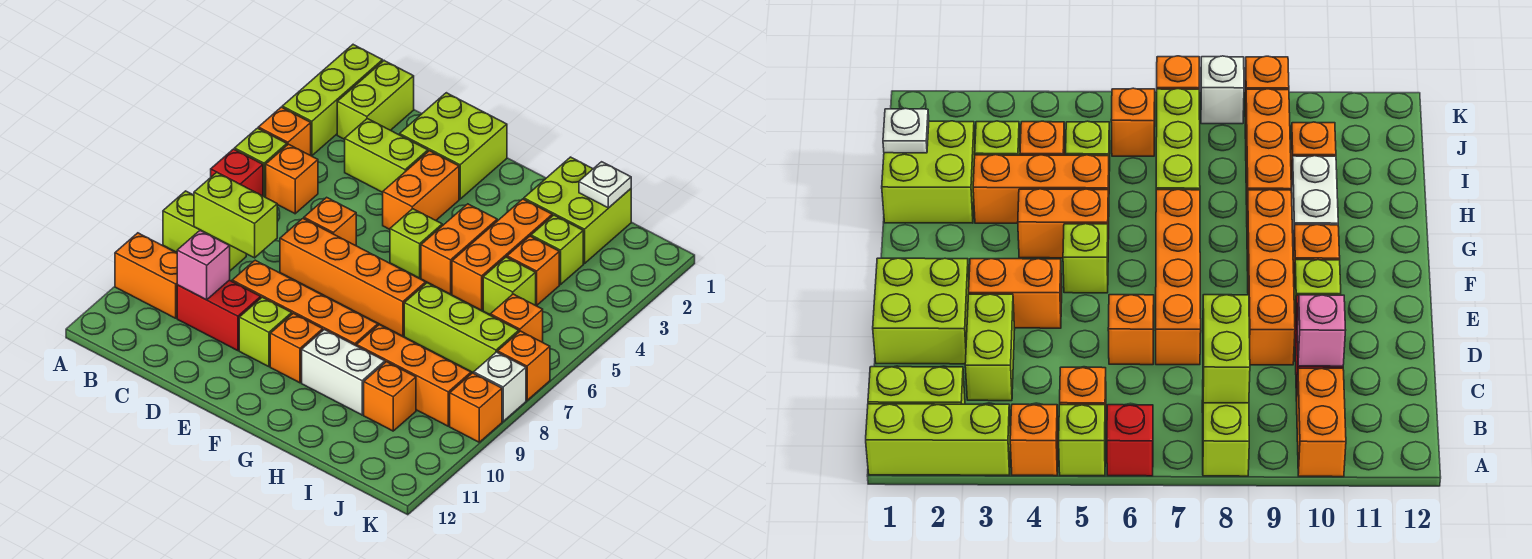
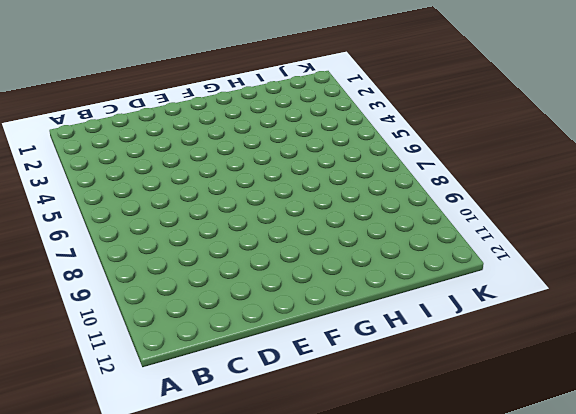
none -> lime brick A1:A3 level 1
none -> orange brick A4 level 1
none -> lime brick A5 level 1
none -> red brick A6 level 1

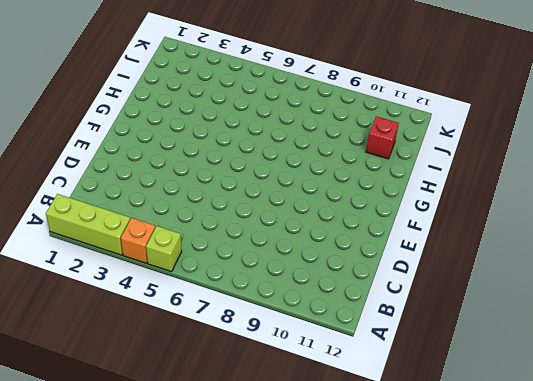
red brick I11 level 1 -> red brick A6 level 1
none -> lime brick A8:B8 level 1
none -> orange brick A10:B10 level 1
none -> lime brick B1:B2 level 1
none -> orange brick B5 level 1

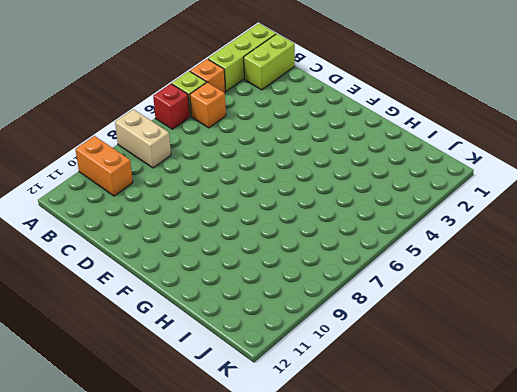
tan brick A8:B8 level 1 -> lime brick A8:B8 level 1
none -> lime brick C3:D3 level 1
none -> red brick C10:D10 level 1
none -> lime brick D1:E2 level 1
none -> orange brick D6 level 1

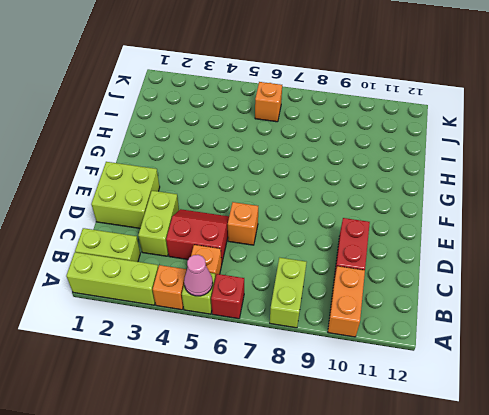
pink cone A5 level 2 -> none
red slope C4:D5 level 1 top C -> none
none -> orange brick D7:G7 level 1
none -> orange brick D9:G9 level 1
none -> orange brick E3:E4 level 1
none -> lime brick E10 level 1

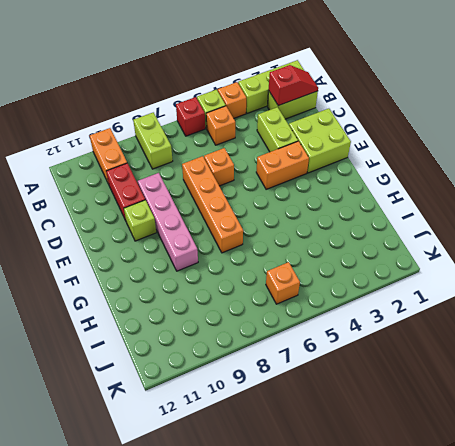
red slope B1:B2 level 2 top 2 -> none
pink brick D9:G9 level 1 -> orange brick D9:G9 level 1
none -> lime brick F5 level 1
none -> orange brick F10 level 1
none -> orange brick G4:G5 level 1
none -> white brick G10:H10 level 1

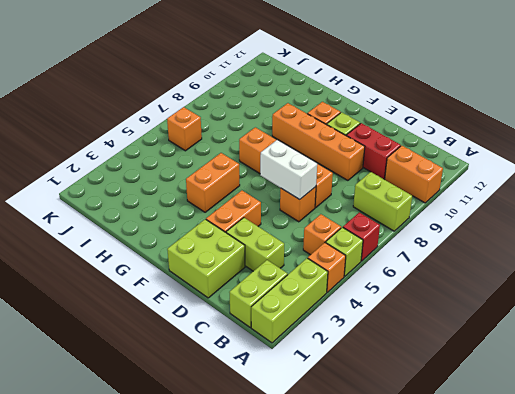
white brick D6:E6 level 2 -> white brick G10:H10 level 1
none -> lime brick F5 level 1
none -> lime brick H1:I2 level 1
none -> orange brick H3:H5 level 1
none -> lime brick H7:J7 level 1

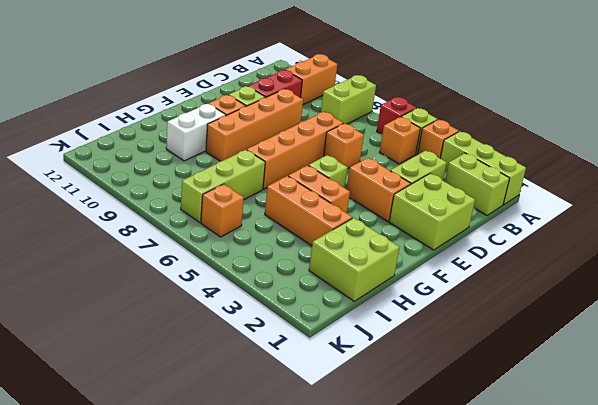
none -> orange brick H9:J9 level 1
none -> lime brick I3 level 1
none -> orange brick I4 level 1
none -> lime brick I5 level 1

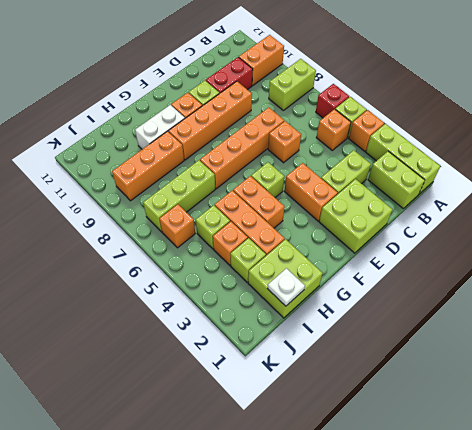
none -> orange brick I10 level 1
none -> orange brick K7 level 1
none -> white brick K8 level 1
none -> orange brick K9 level 1

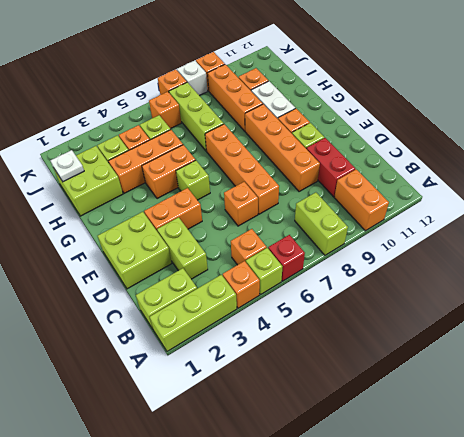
none -> lime brick B8:C8 level 2
none -> pink brick C10 level 2

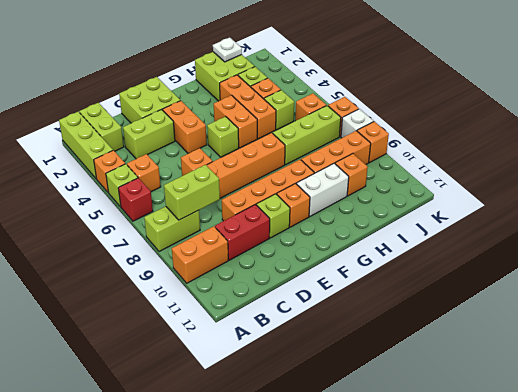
none -> pink brick C10 level 2

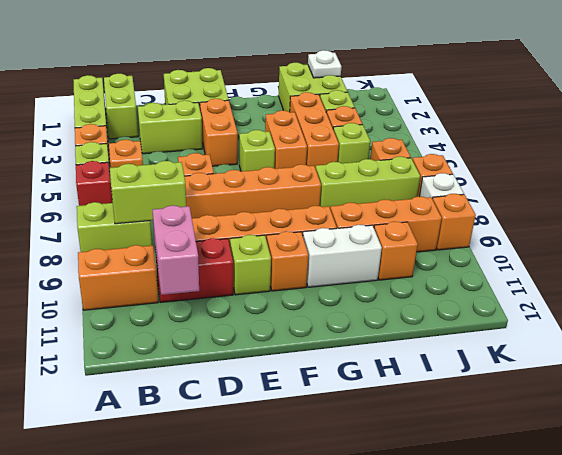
pink brick C10:C11 level 2 -> pink brick C10 level 2

